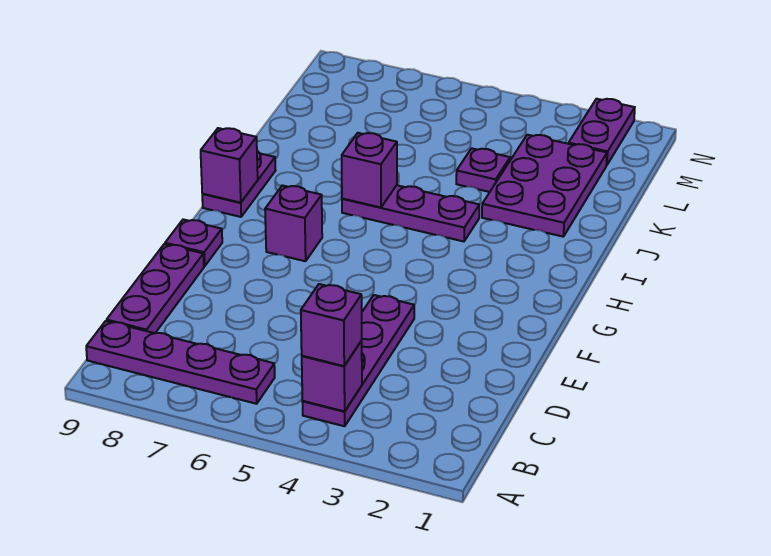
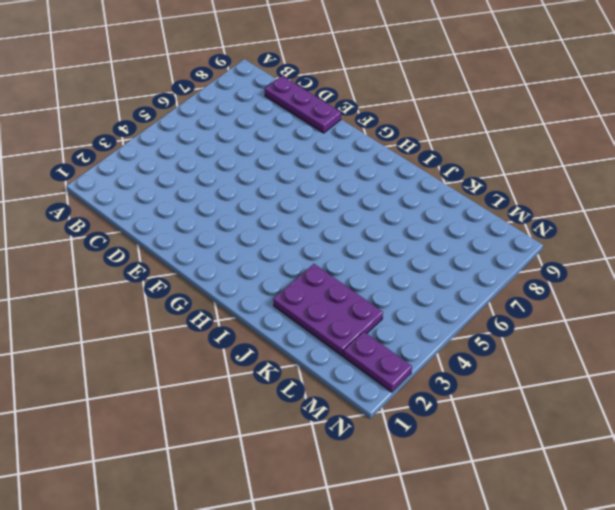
none -> purple plate B4:E4 level 1
none -> purple plate B6:B9 level 1
none -> purple plate F9 level 1

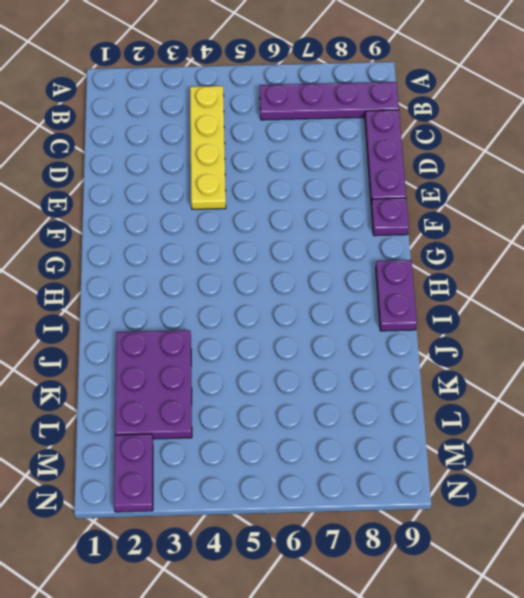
yellow plate B4:E4 level 1 -> purple plate B4:E4 level 1
none -> purple brick G7 level 1
none -> purple plate I4:I6 level 1
none -> purple plate K4 level 1

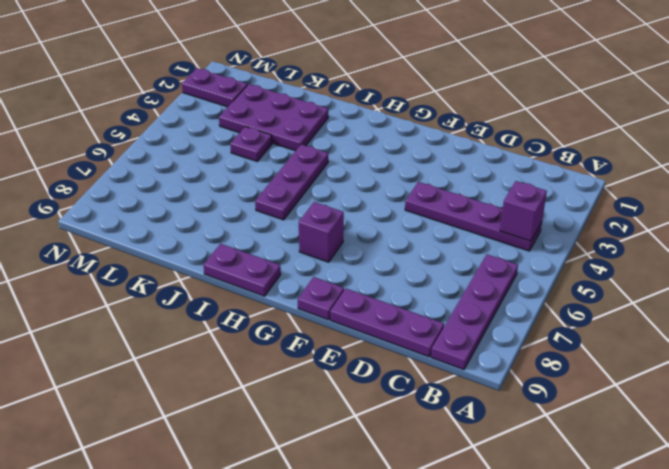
none -> purple brick H9 level 2
none -> purple brick I6 level 2
none -> purple brick B4 level 3

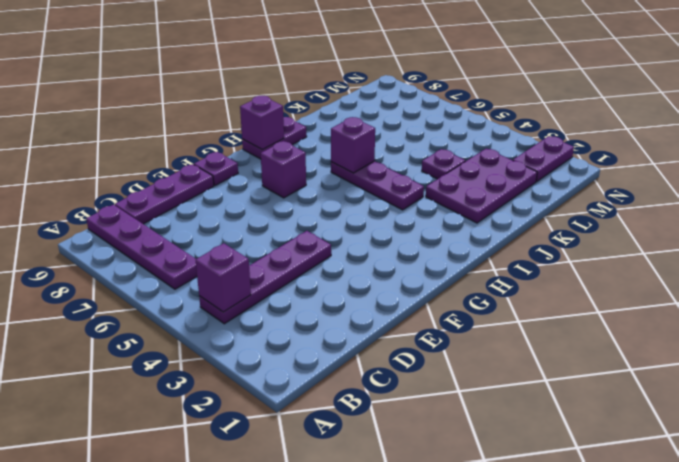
none -> purple brick B4 level 3

